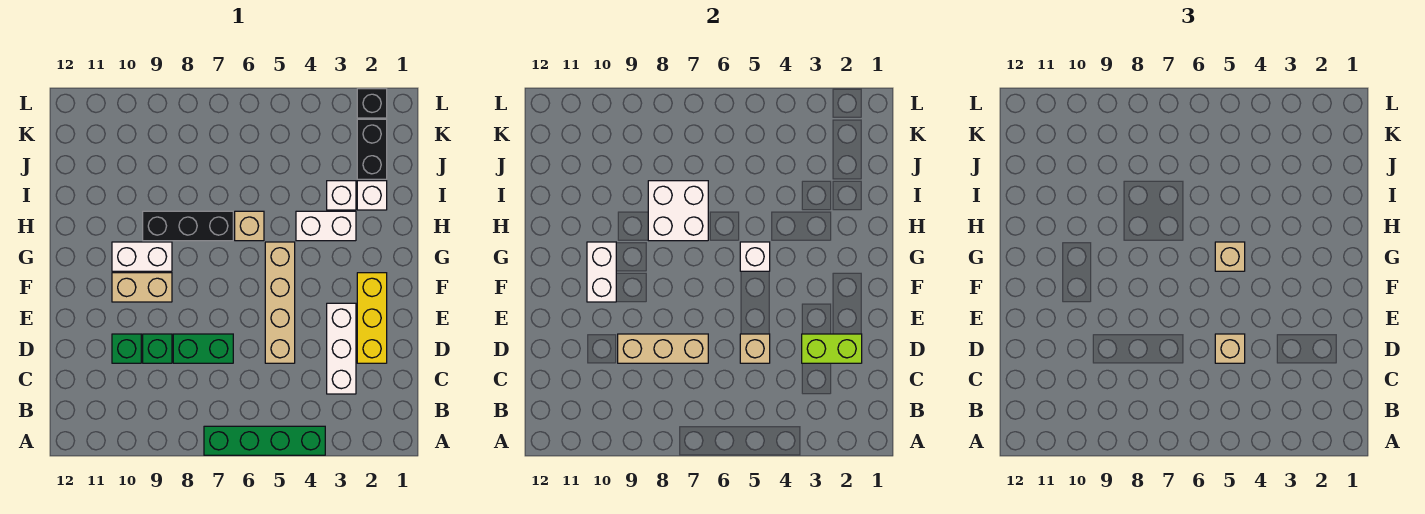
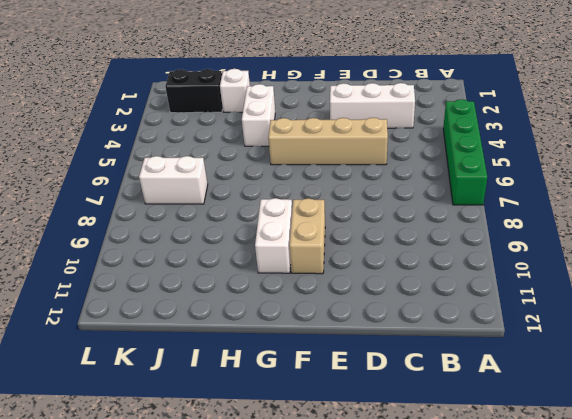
white brick J7:K7 level 1 -> white brick F10:G10 level 2
none -> yellow brick D2:F2 level 1
none -> green brick D7:D8 level 1
none -> green brick D9 level 1

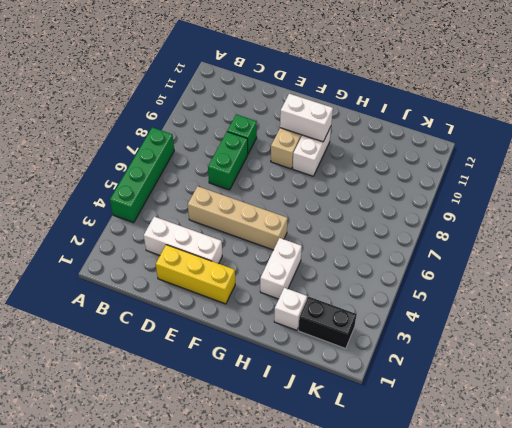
none -> green brick D10 level 1
none -> tan brick H6 level 1
none -> black brick H7:H9 level 1

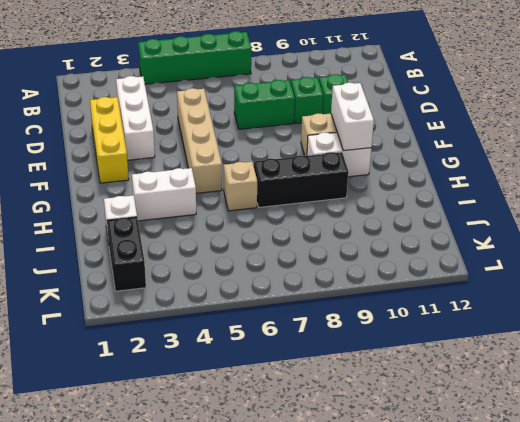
none -> white brick I3 level 1
none -> black brick L2 level 1
none -> lime brick D2:D3 level 2

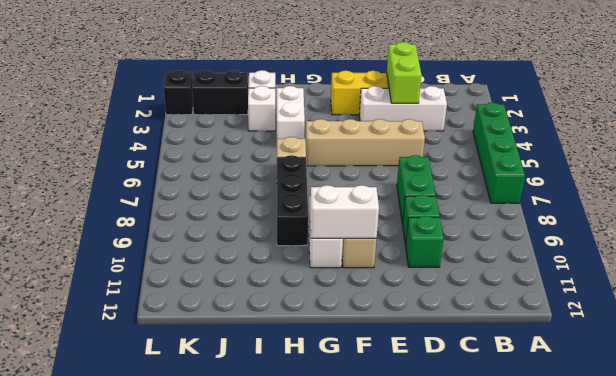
none -> tan brick D5 level 2
none -> tan brick D7:D9 level 2
none -> white brick G5 level 2

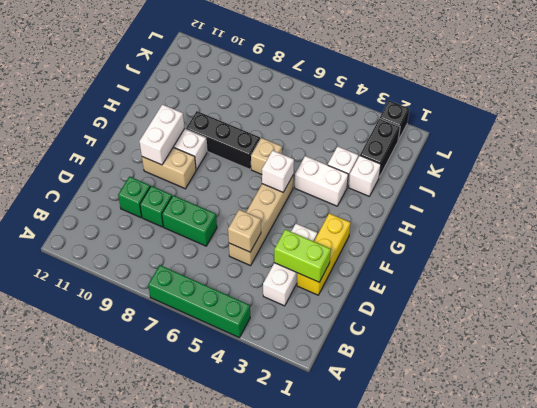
none -> tan brick D7:D9 level 2
none -> white brick H7:I8 level 2
none -> tan brick D5 level 3

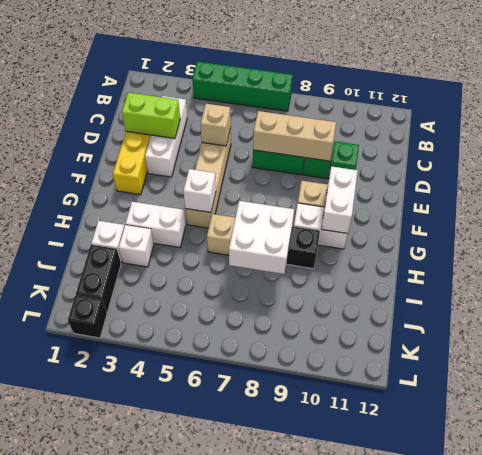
none -> tan brick D5 level 3
none -> tan brick G5 level 3

